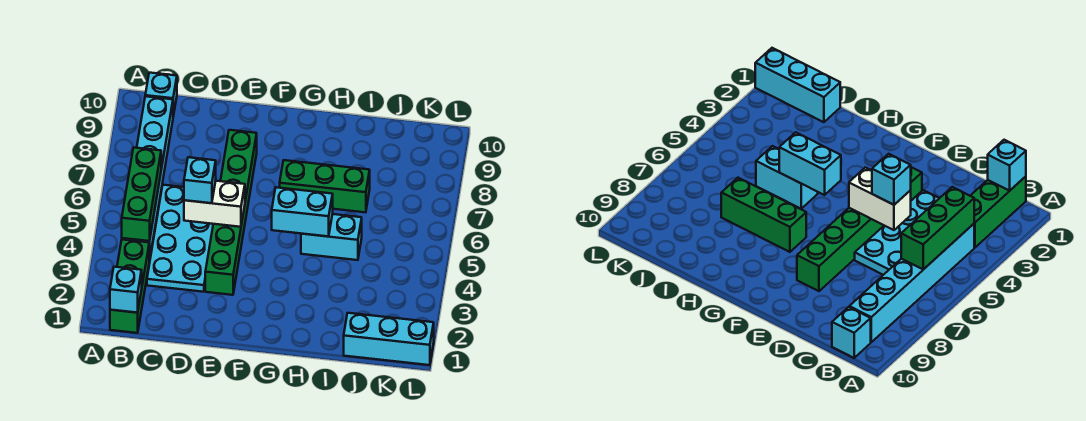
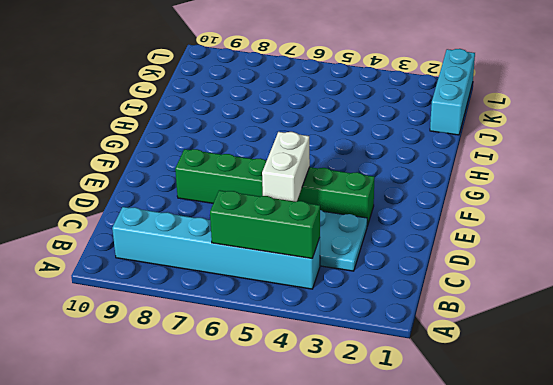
none -> green brick B1:B3 level 1
none -> cyan brick B10 level 1
none -> green brick G7:I7 level 1

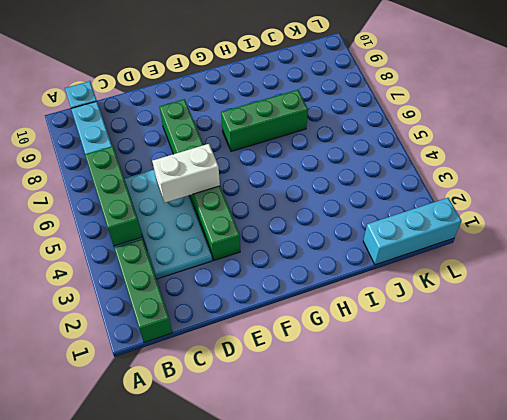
none -> cyan brick H5:I5 level 1
none -> cyan brick B1 level 2
none -> cyan brick G5:H5 level 2

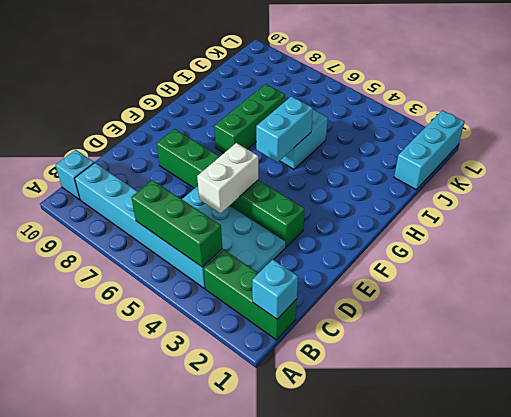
none -> cyan brick D5 level 3

